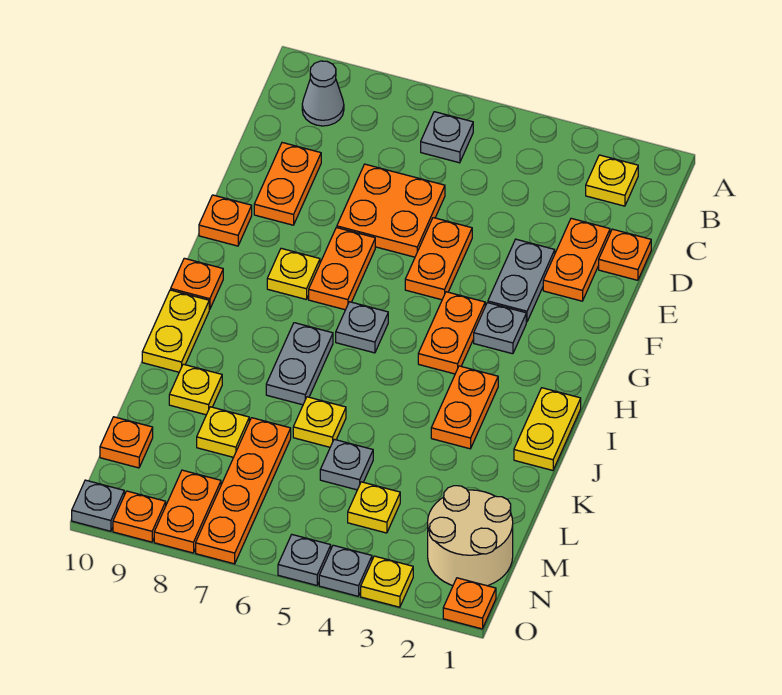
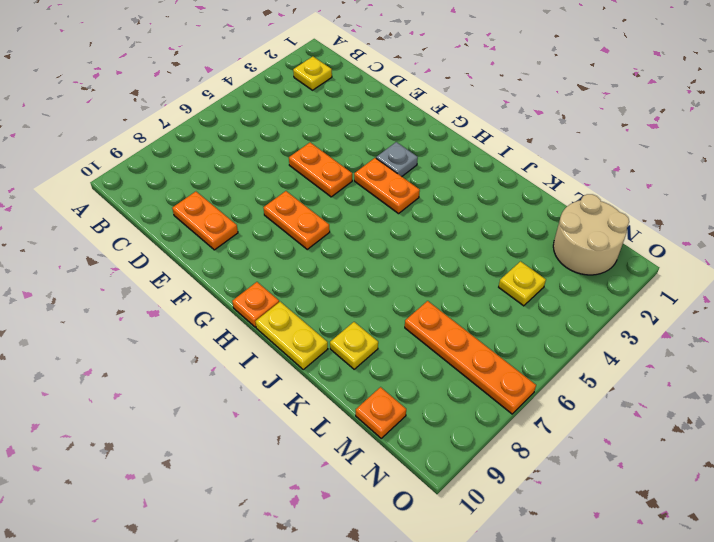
none -> grey plate B6 level 1
none -> grey cone B9 level 1
none -> orange plate D1 level 1
none -> orange plate D2:E2 level 1

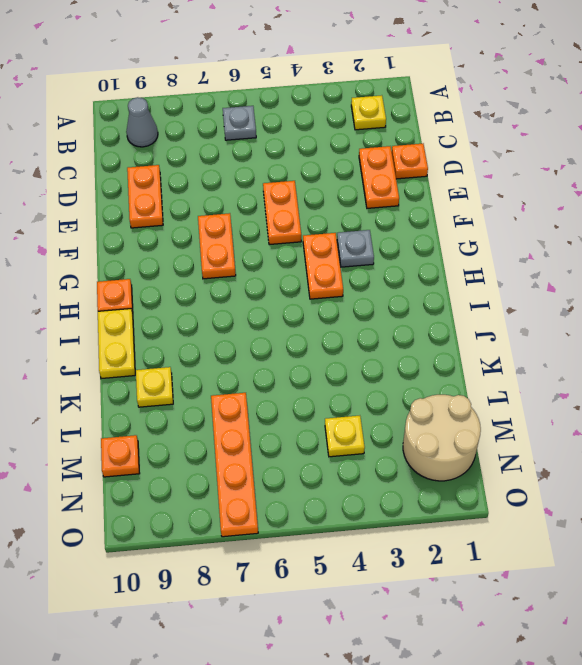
none -> orange plate D6:E7 level 1
none -> grey plate E3:F3 level 1
none -> orange plate F10 level 1
none -> yellow plate G8 level 1

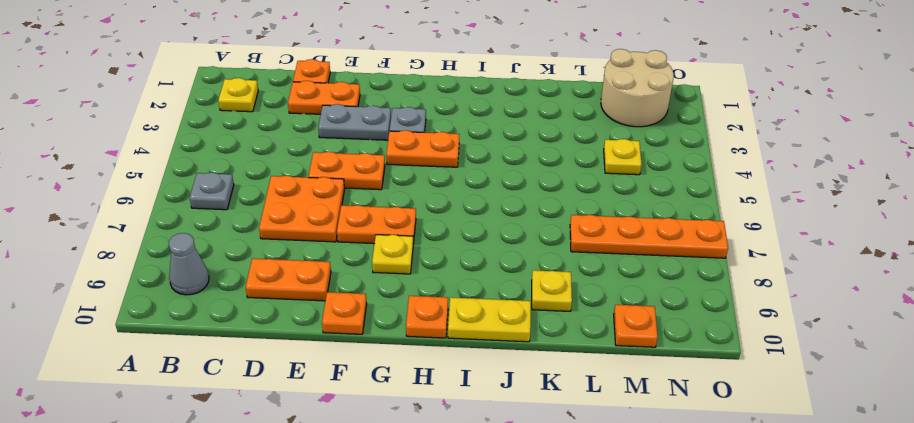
none -> grey plate H6 level 1
none -> yellow plate I1:J1 level 1
none -> orange plate I3:J3 level 1
none -> grey plate I7:J7 level 1

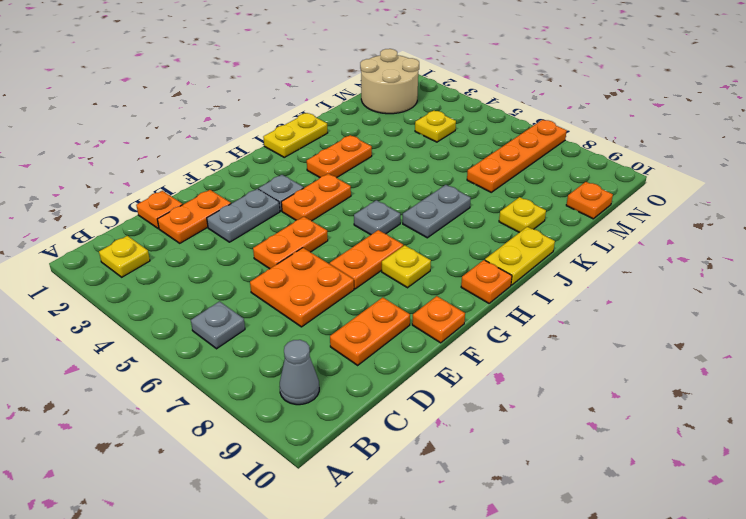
none -> yellow plate K6 level 1
none -> grey plate L5 level 1
none -> yellow plate L8 level 1
none -> orange plate N8:O8 level 1

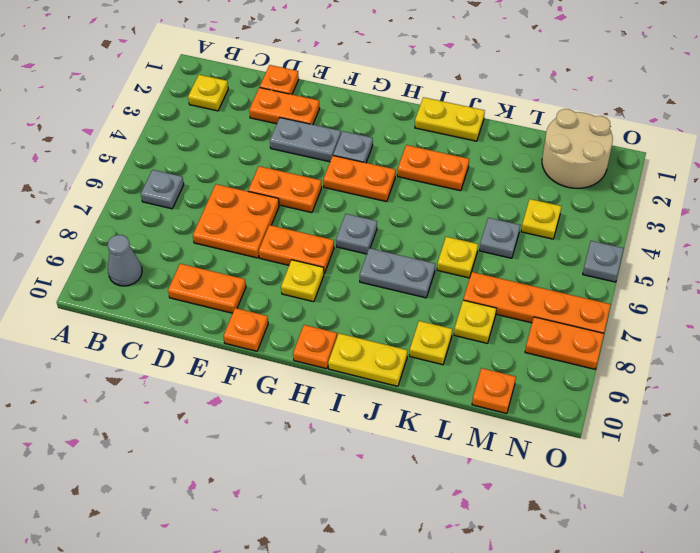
none -> orange plate O1 level 1
none -> yellow plate O3 level 1
none -> grey plate O4 level 1
none -> orange plate O9 level 1

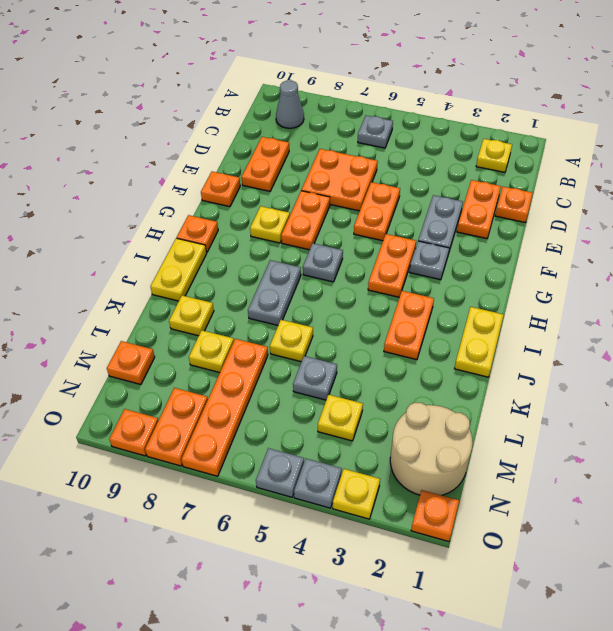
none -> grey plate O10 level 1

